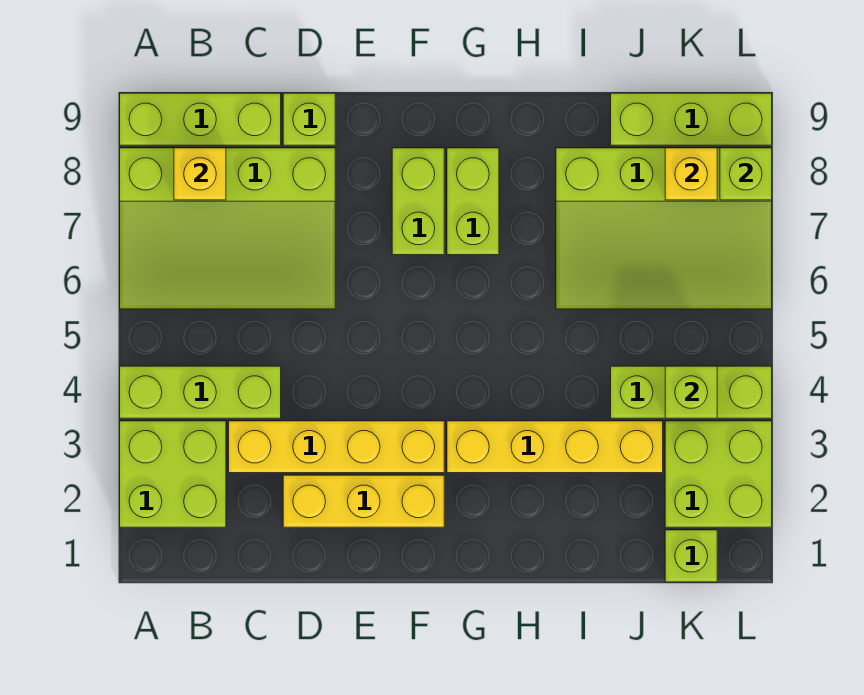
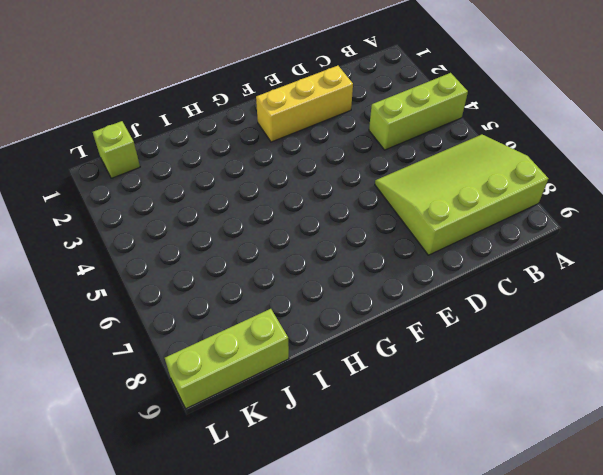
none -> lime brick A2:B3 level 1
none -> lime brick A9:C9 level 1
none -> yellow brick C3:F3 level 1

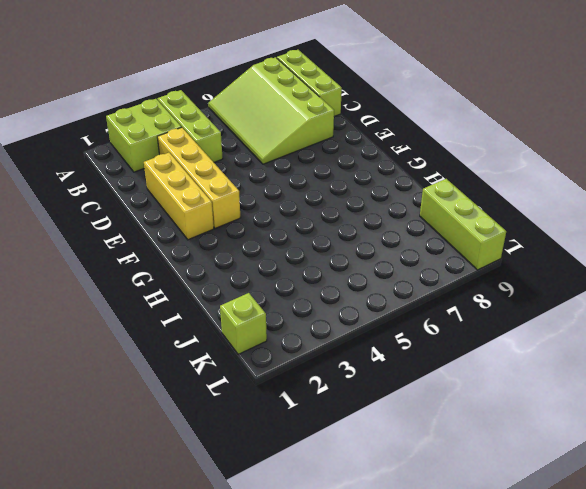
none -> lime brick D9 level 1
none -> lime brick F7:F8 level 1
none -> yellow brick G3:J3 level 1

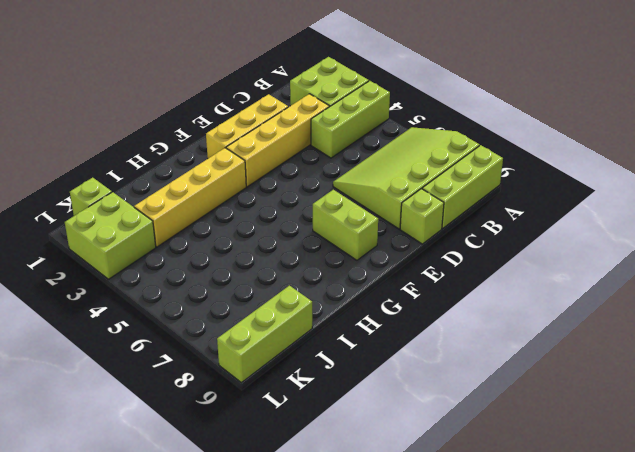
none -> lime brick G7:G8 level 1
none -> lime slope I6:L8 level 1 top 8
none -> lime brick J4:L4 level 1

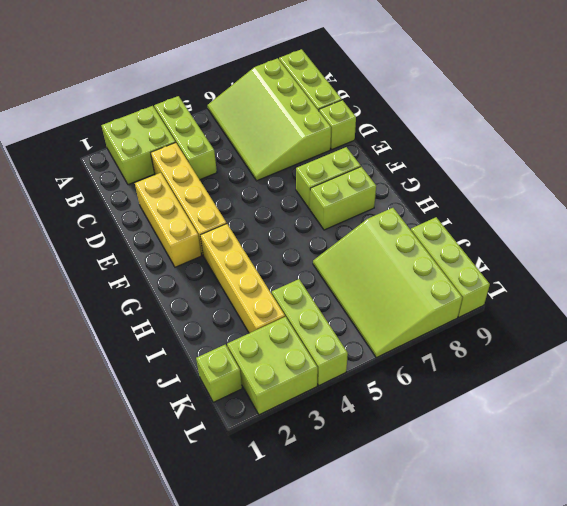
none -> yellow brick B8 level 2
none -> lime brick K4 level 2
none -> yellow brick K8 level 2

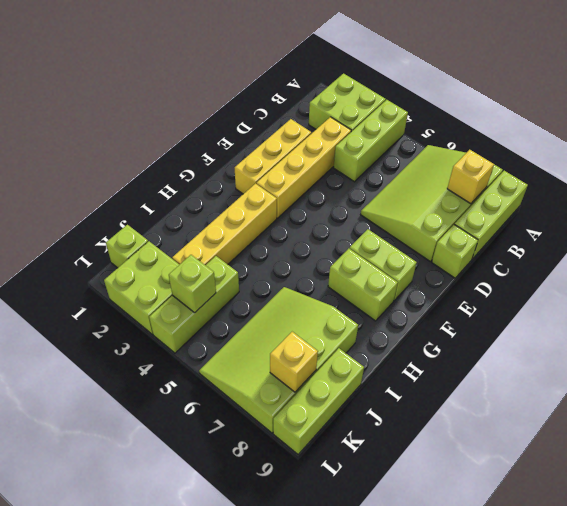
none -> lime brick L8 level 2

